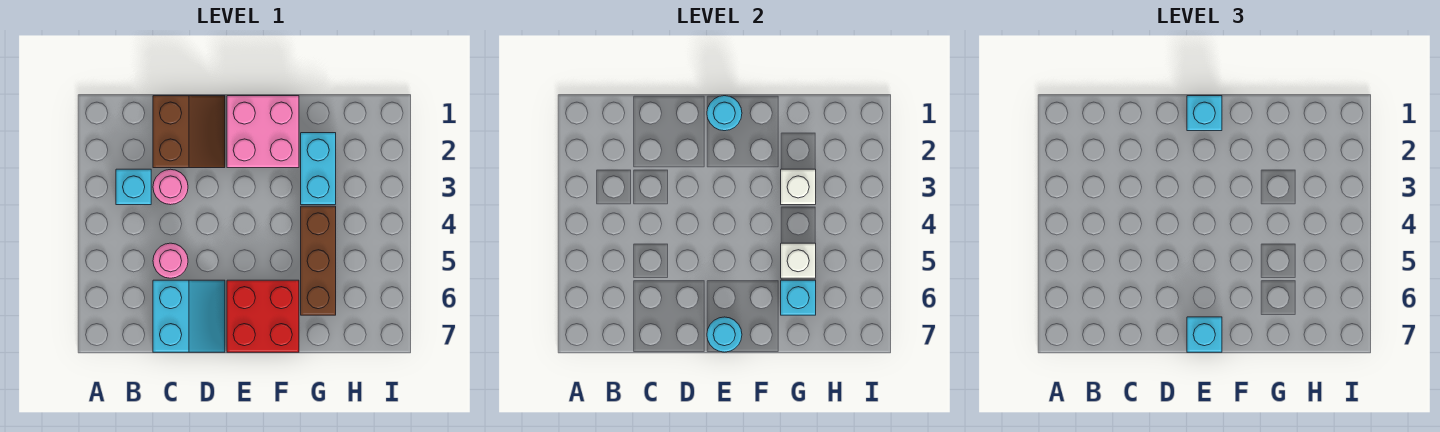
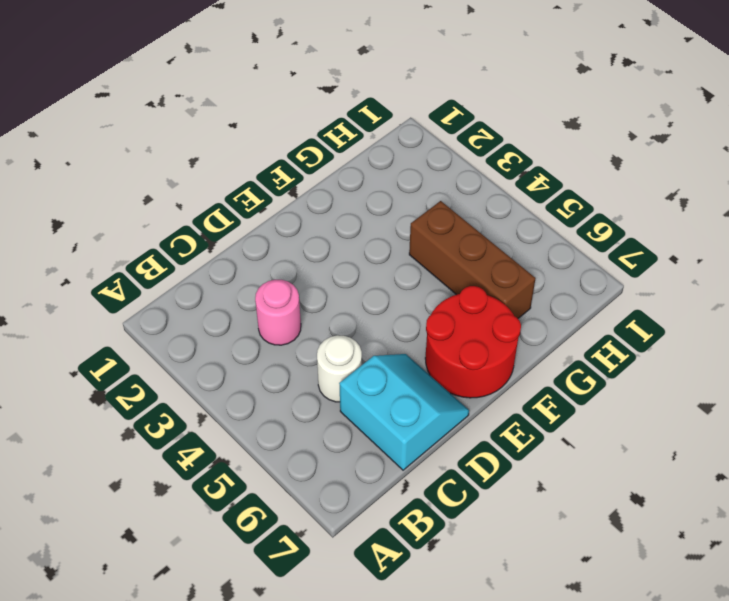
white round brick C5 level 1 -> pink round brick C5 level 1
red round brick E6:F7 level 1 -> red brick E6:F7 level 1
none -> cyan brick B3 level 1
none -> brown slope C1:D2 level 1 top C
none -> pink brick E1:F2 level 1

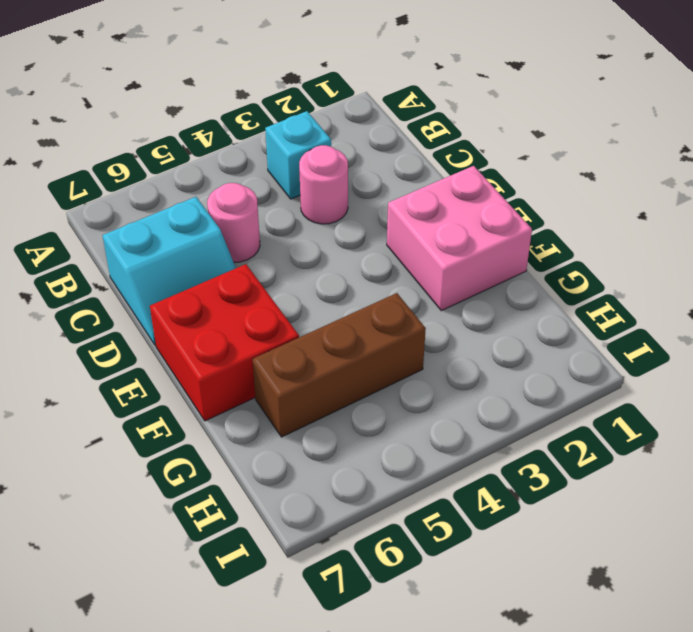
none -> brown slope C1:D2 level 1 top C
none -> cyan brick G2:G3 level 1
none -> cyan round brick E1 level 2

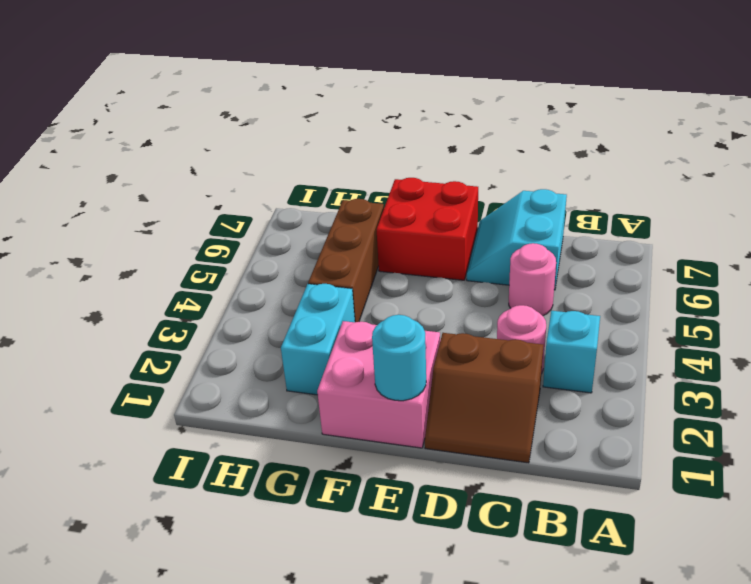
brown slope C1:D2 level 1 top 2 -> brown slope C1:D2 level 1 top C
none -> cyan round brick E7 level 2
none -> white brick G3 level 2
none -> white brick G5 level 2

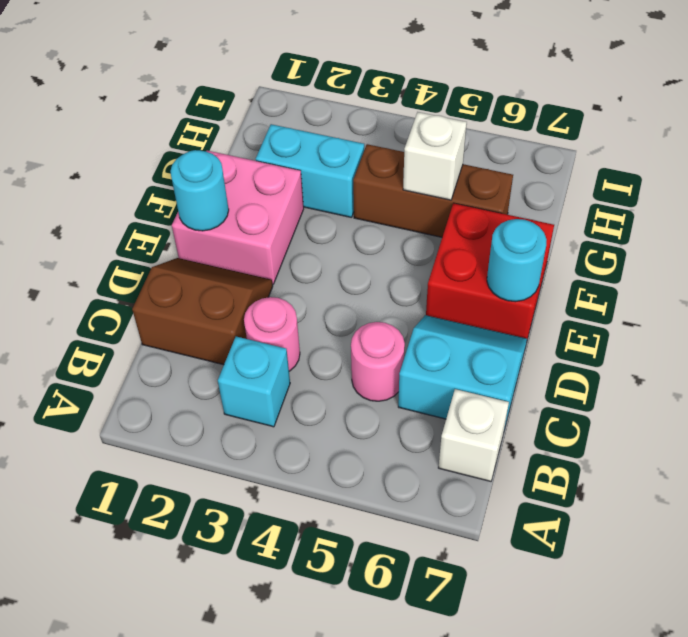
white brick B7 level 1 -> white brick G3 level 2
none -> cyan brick G6 level 2
none -> cyan brick E1 level 3
none -> cyan brick E7 level 3

